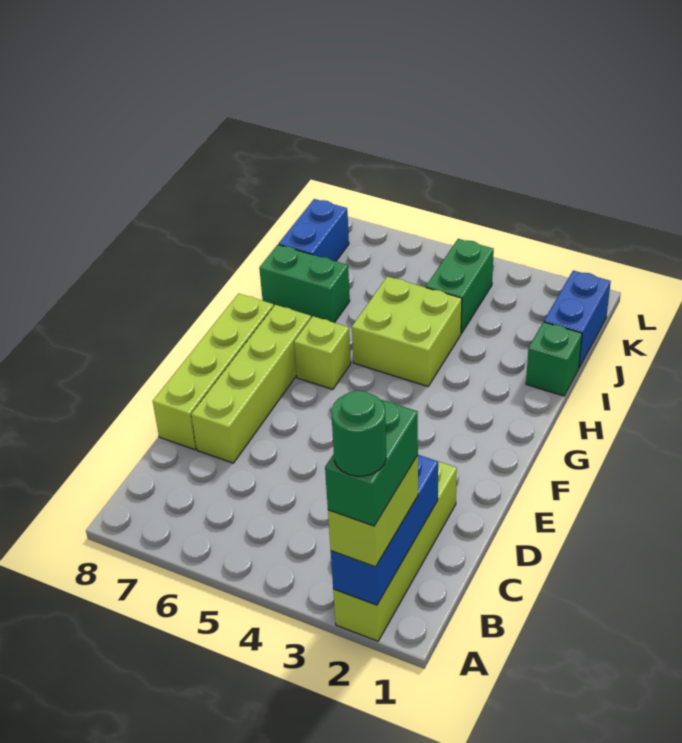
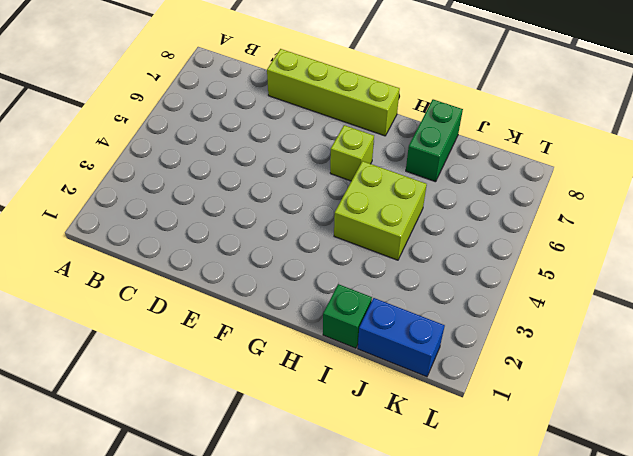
none -> lime brick A2:D2 level 1
none -> lime brick D7:G7 level 1
none -> green brick J4:K4 level 1

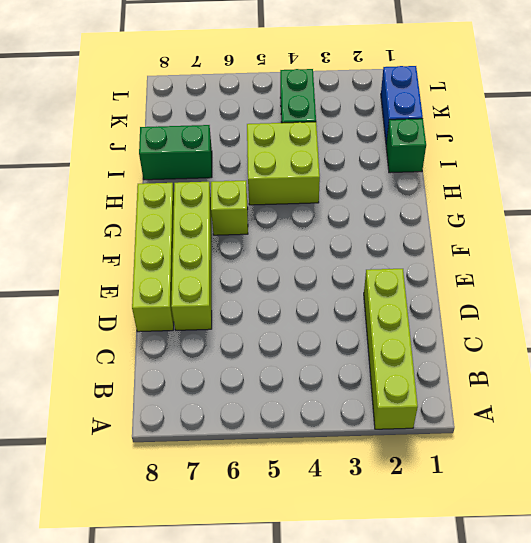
none -> blue brick J8:K8 level 1
none -> blue brick A2:C2 level 2
none -> lime brick A2:B2 level 3

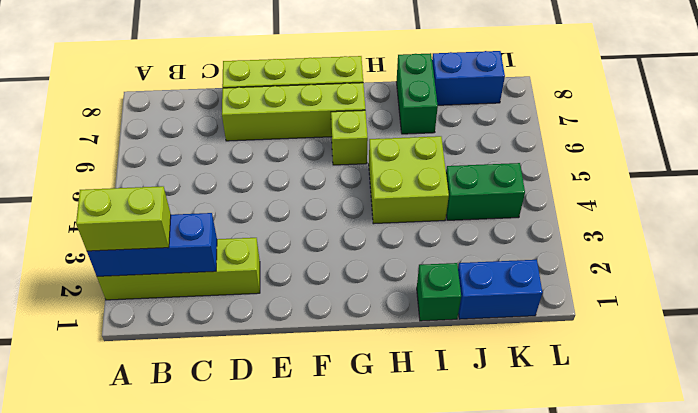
none -> green brick A2:B2 level 4
none -> green round brick A2 level 5

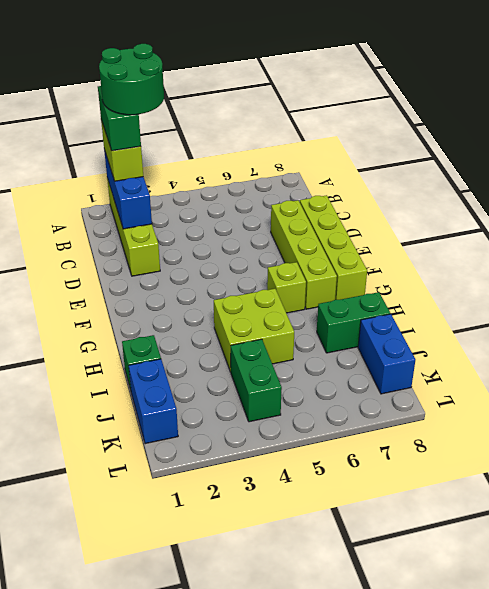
green round brick A2:B3 level 5 -> green round brick A2 level 5

